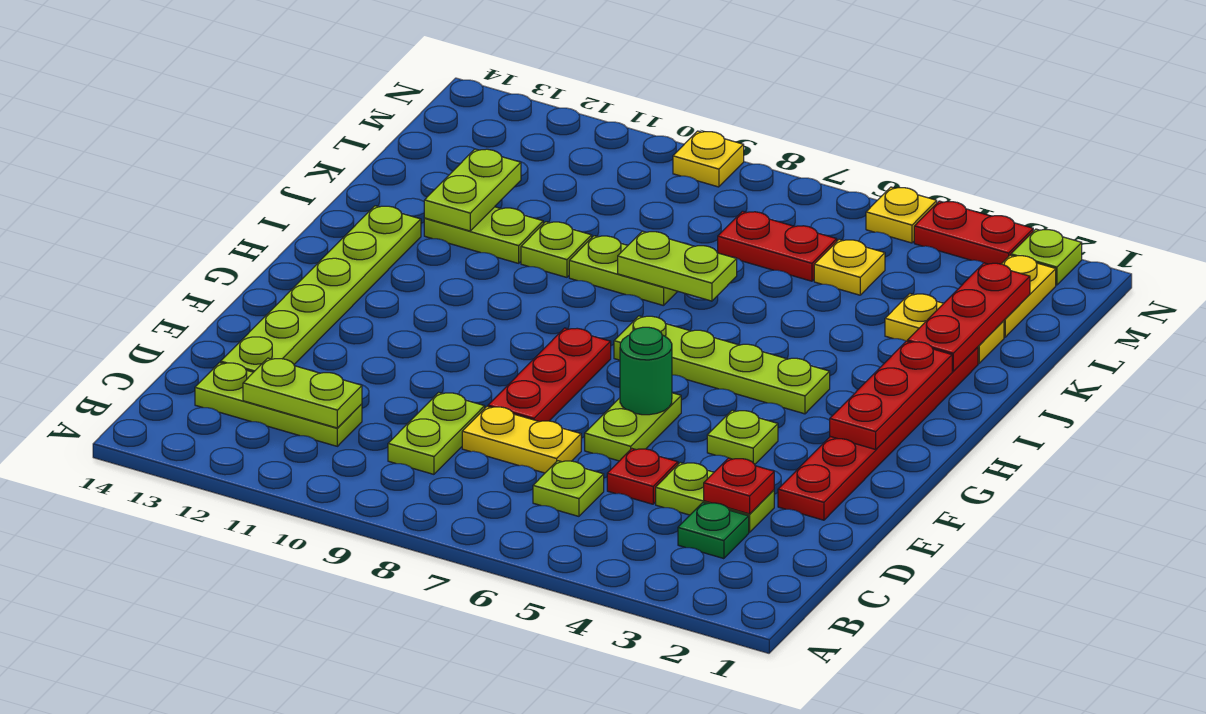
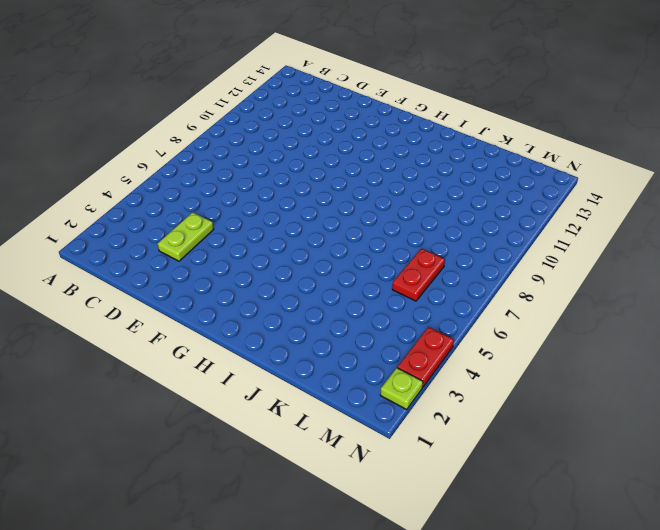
none -> green plate C3 level 1
none -> lime plate C6 level 1
none -> lime plate C9:D9 level 1
none -> lime plate C11:C13 level 1

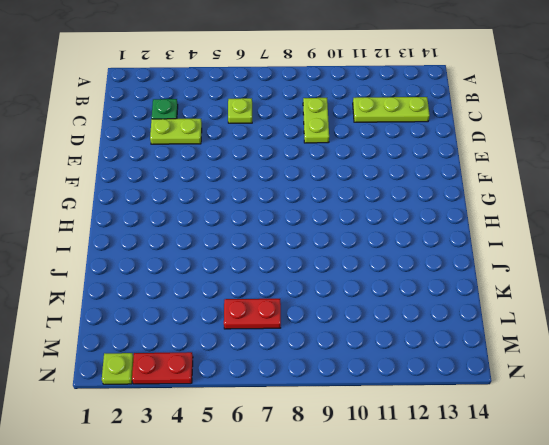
none -> red plate D5 level 1
none -> yellow plate D7:D8 level 1
none -> lime plate D13:I13 level 1
none -> red plate E2:J2 level 1

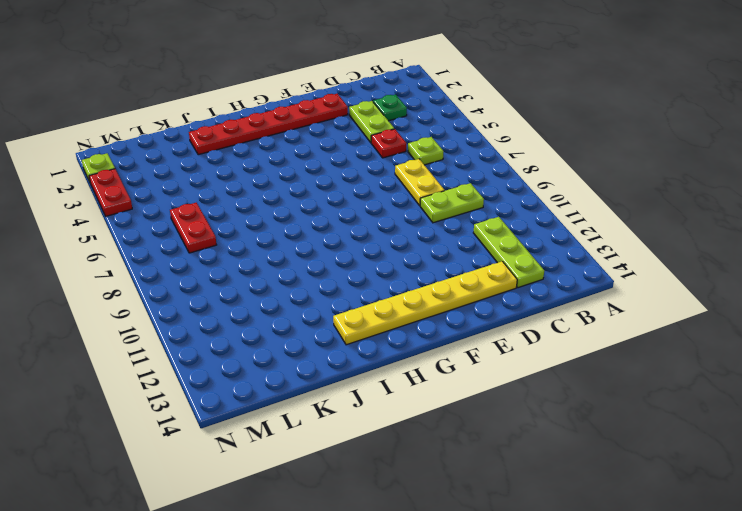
yellow plate D13:I13 level 1 -> lime plate D13:I13 level 1
none -> lime plate E6:F6 level 1
none -> red plate E8:G8 level 1
none -> lime plate F4 level 1
none -> lime plate H4:H7 level 1

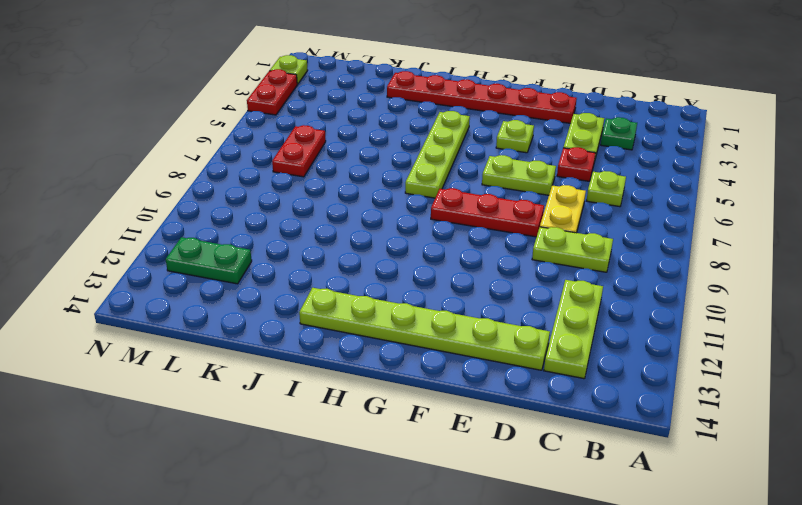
green plate L12:M12 level 1 -> none
none -> lime plate J8:J9 level 1
none -> lime plate J10 level 1
none -> lime plate J11:J12 level 1
none -> yellow plate K2:K3 level 1

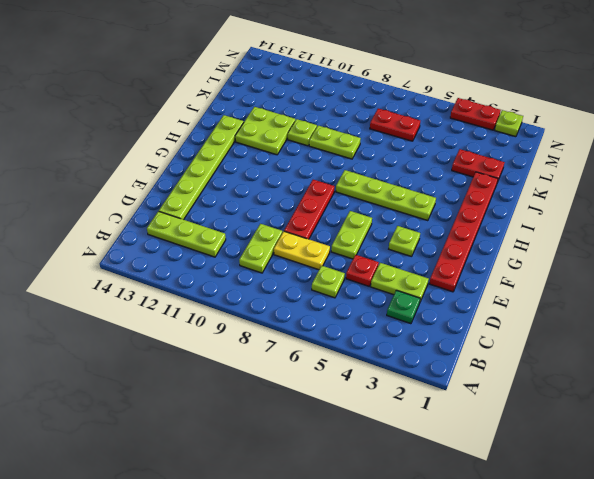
lime plate I11:J12 level 1 -> lime plate J11:J12 level 1
red plate K2:K3 level 1 -> yellow plate K2:K3 level 1
none -> yellow plate L2:M2 level 1
none -> yellow plate L5 level 1
none -> yellow plate N5 level 1
none -> yellow plate N9 level 1

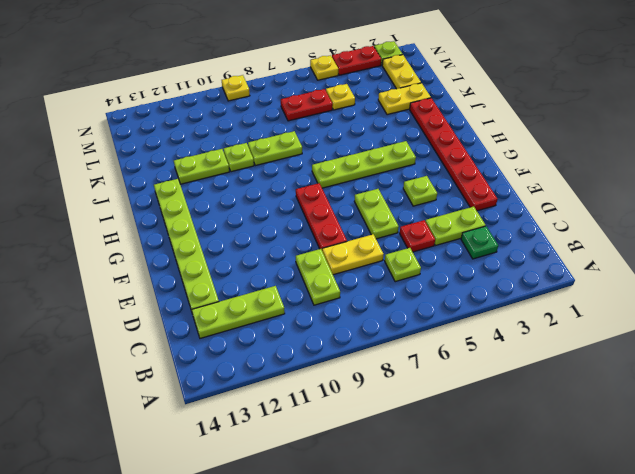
none -> lime plate C11:C12 level 2
none -> red plate D3 level 2
none -> green round brick F6 level 2
none -> red plate G2:I2 level 2

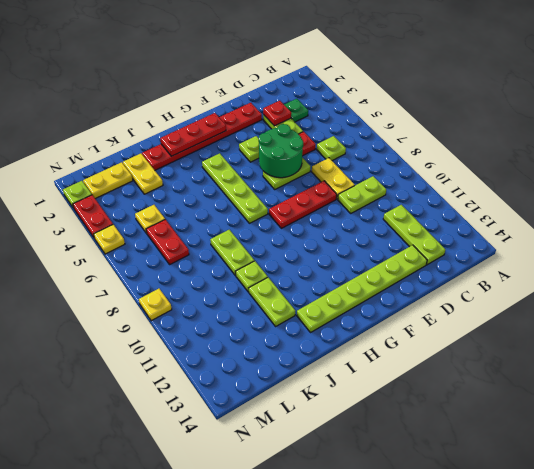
green round brick E5:F6 level 2 -> green round brick F6 level 2
none -> lime plate C11:C12 level 2
none -> red plate J2:L2 level 2
none -> lime plate J7:J8 level 2
none -> lime plate J12:K12 level 2

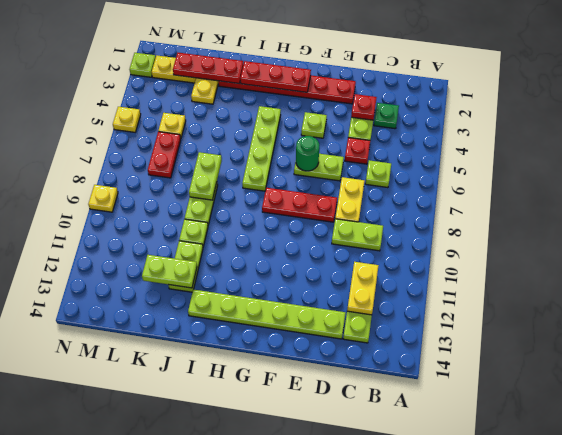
yellow plate C11:C12 level 2 -> lime plate C11:C12 level 2
none -> red plate N3:N4 level 1

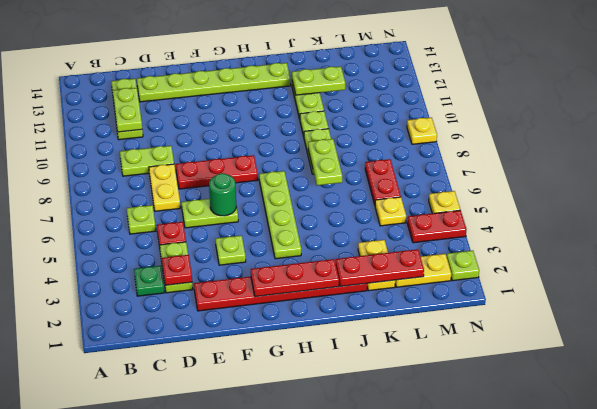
red plate M4:N4 level 1 -> red plate N3:N4 level 1

